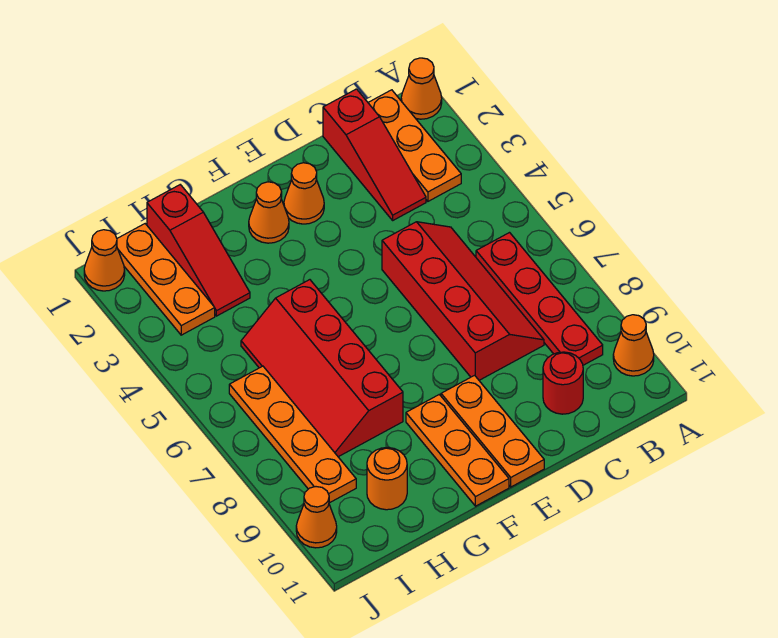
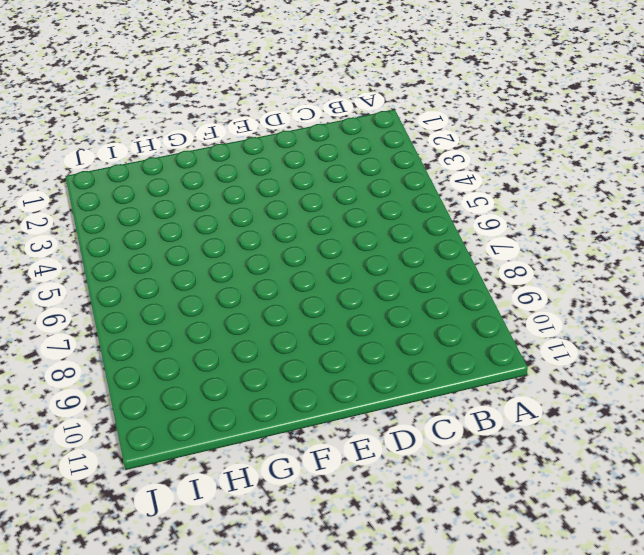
none -> orange cone A1 level 1
none -> orange cone A10 level 1
none -> orange plate B1:B3 level 1

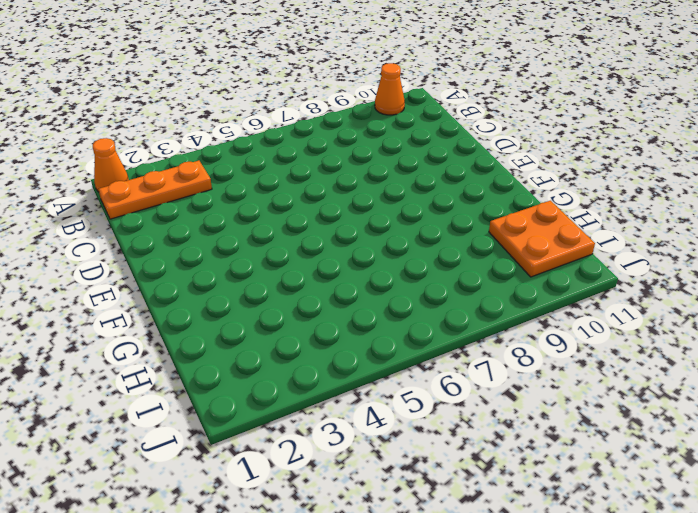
orange plate H10:I11 level 1 -> orange round brick H10 level 1
none -> red plate B6:B9 level 1
none -> red slope C1:C3 level 1 top 1
none -> red slope C5:D8 level 1 top D

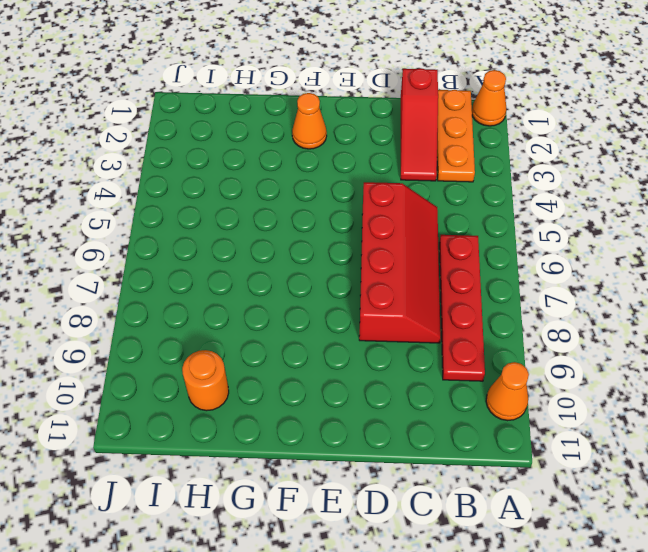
none -> red round brick C10 level 1
none -> orange cone E2 level 1
none -> orange plate E9:E11 level 1

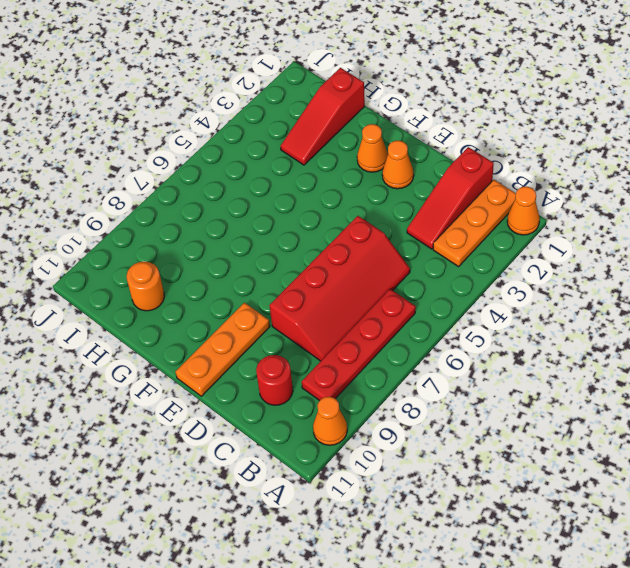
none -> orange plate F9:F11 level 1
none -> red slope G5:H8 level 1 top G
none -> orange plate I1:I3 level 1

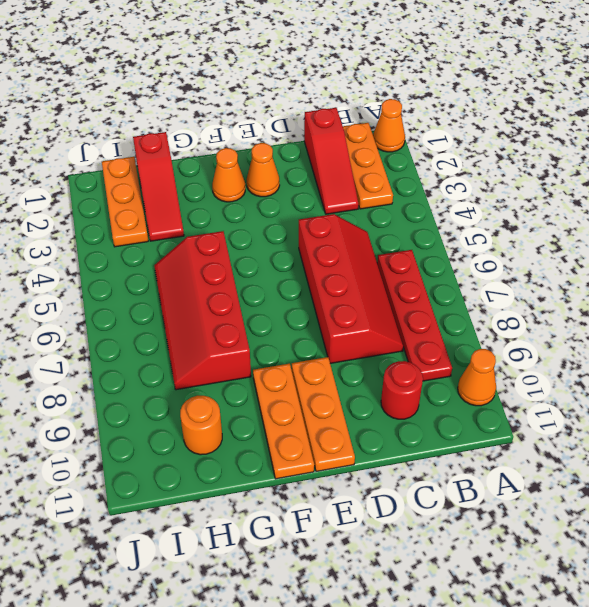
none -> orange plate I6:I9 level 1
none -> orange cone J1 level 1
none -> orange cone J10 level 1

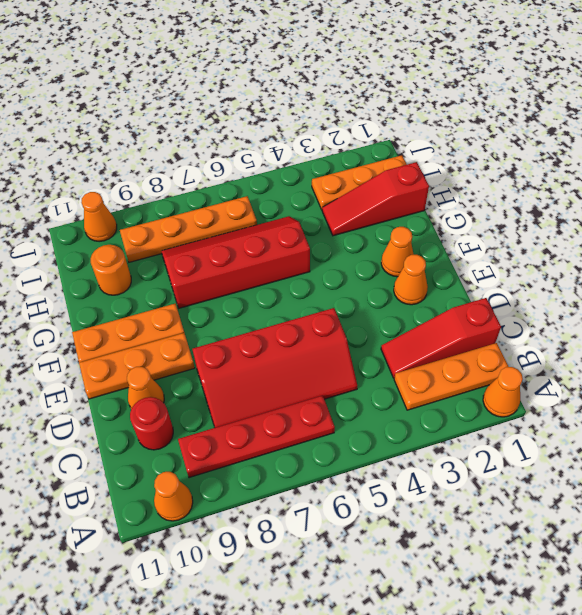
orange cone D10 level 1 -> orange cone J1 level 1

